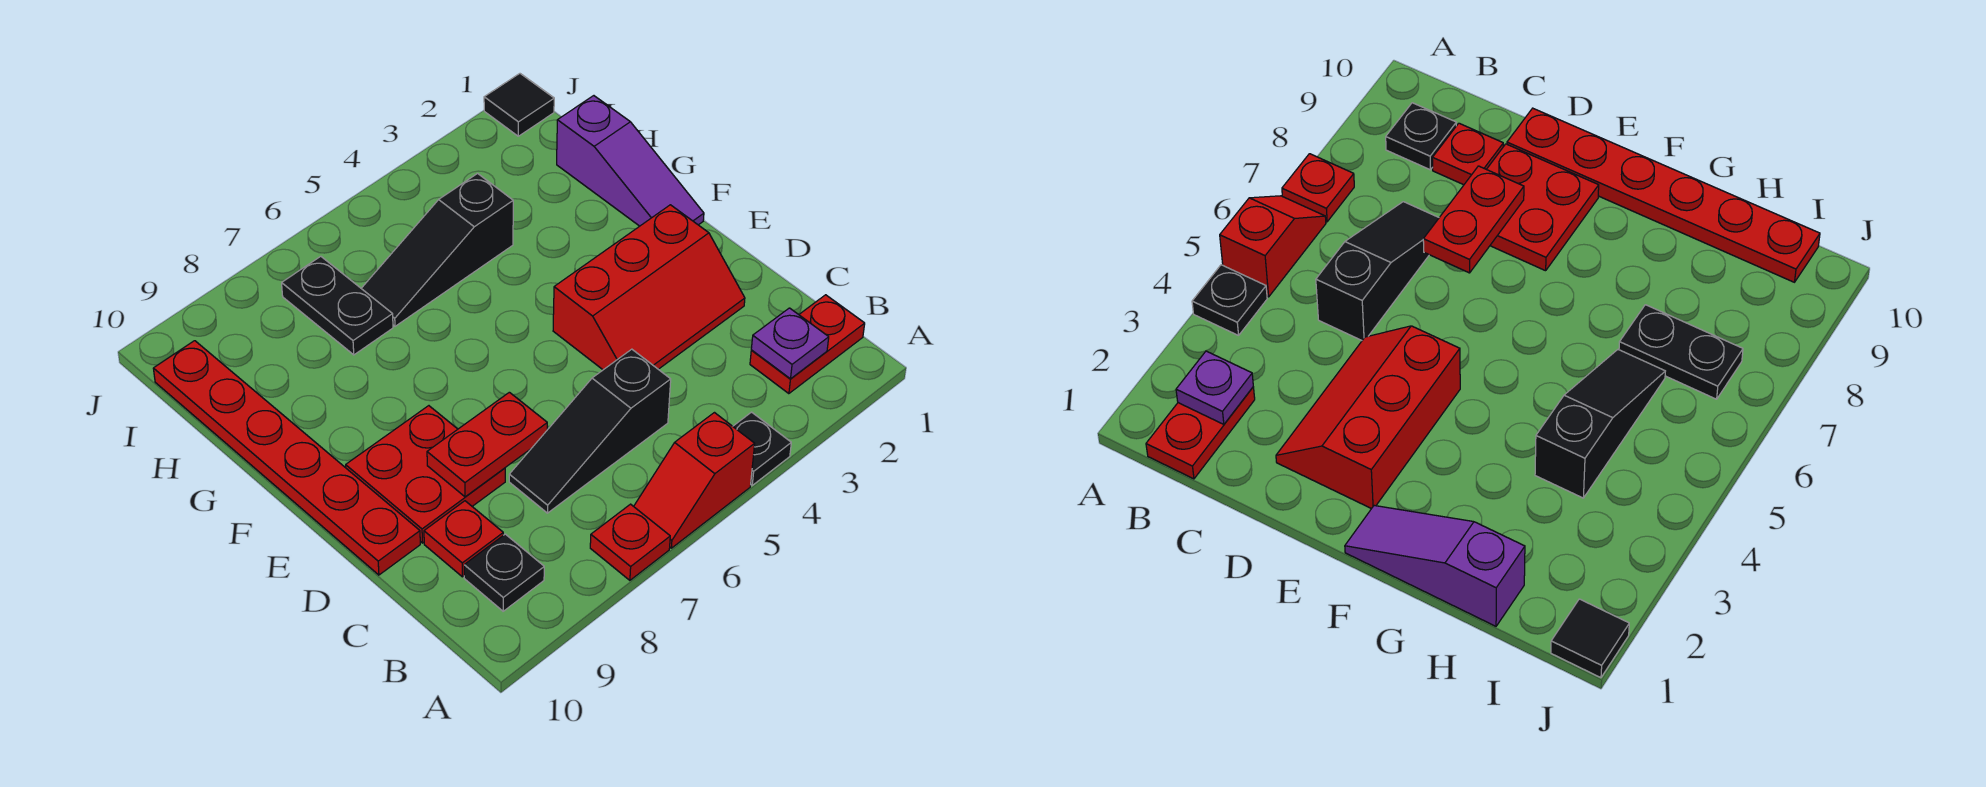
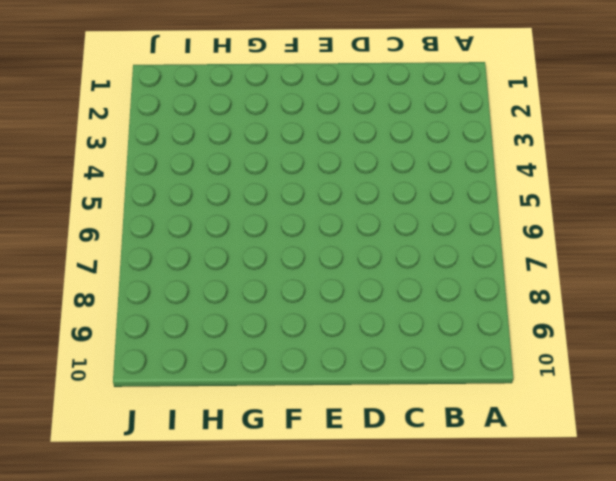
none -> black plate A4 level 1
none -> red slope A5:A6 level 1 top 5
none -> red plate A7 level 1

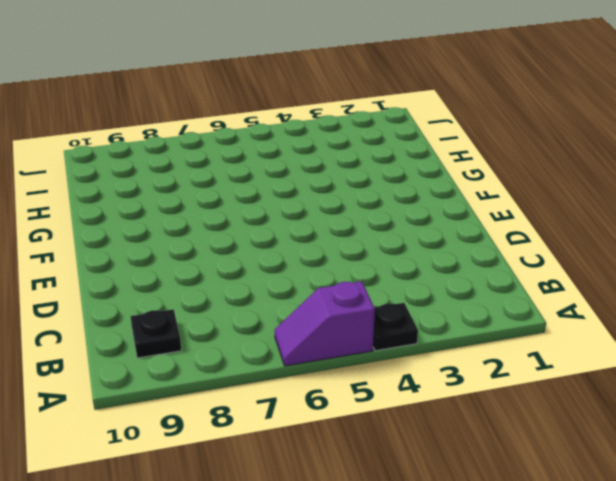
purple slope A5:A6 level 1 top 5 -> red slope A5:A6 level 1 top 5
none -> red plate A7 level 1
none -> red plate B1:B2 level 1
none -> black slope C5:C7 level 1 top 5

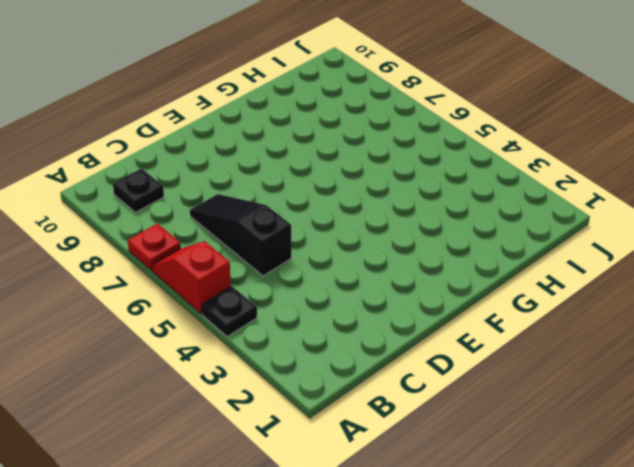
none -> red plate B1:B2 level 1
none -> red plate C9 level 1
none -> red slope D2:E4 level 1 top E

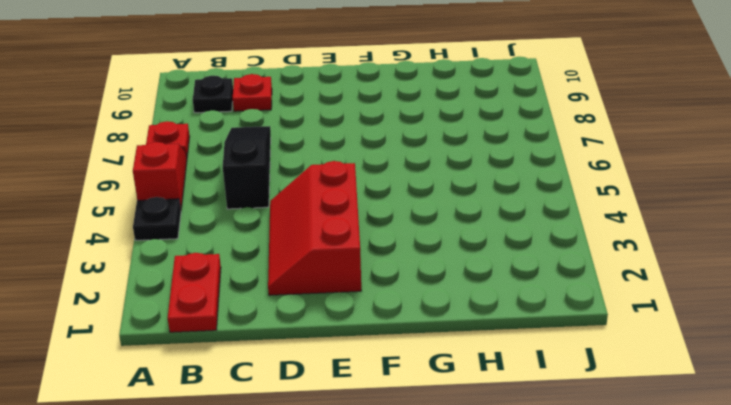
none -> red plate D8:E9 level 1
none -> red plate D10:I10 level 1
none -> purple slope F1:H1 level 1 top H

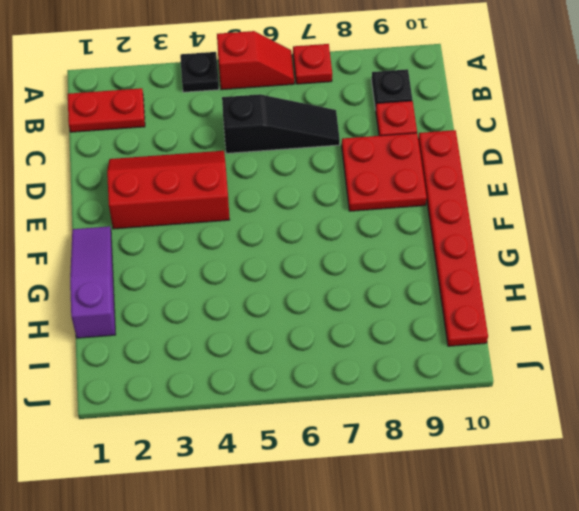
none -> black slope H4:H6 level 1 top 4
none -> black plate H7:I7 level 1
none -> black tile J1 level 1

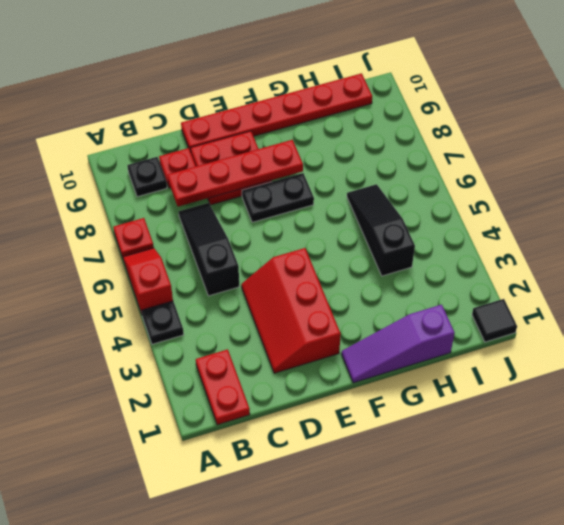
red plate C8:F8 level 2 -> red plate D7:D8 level 2
black plate E7:F7 level 1 -> black plate H7:I7 level 1
none -> purple plate B2 level 2

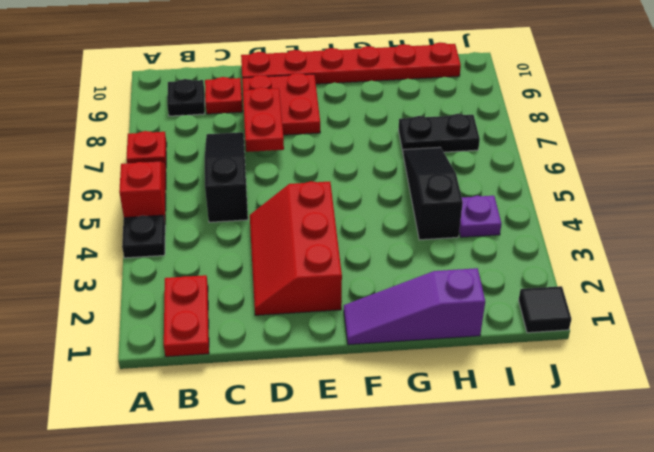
purple plate I4 level 1 -> purple plate B2 level 2

